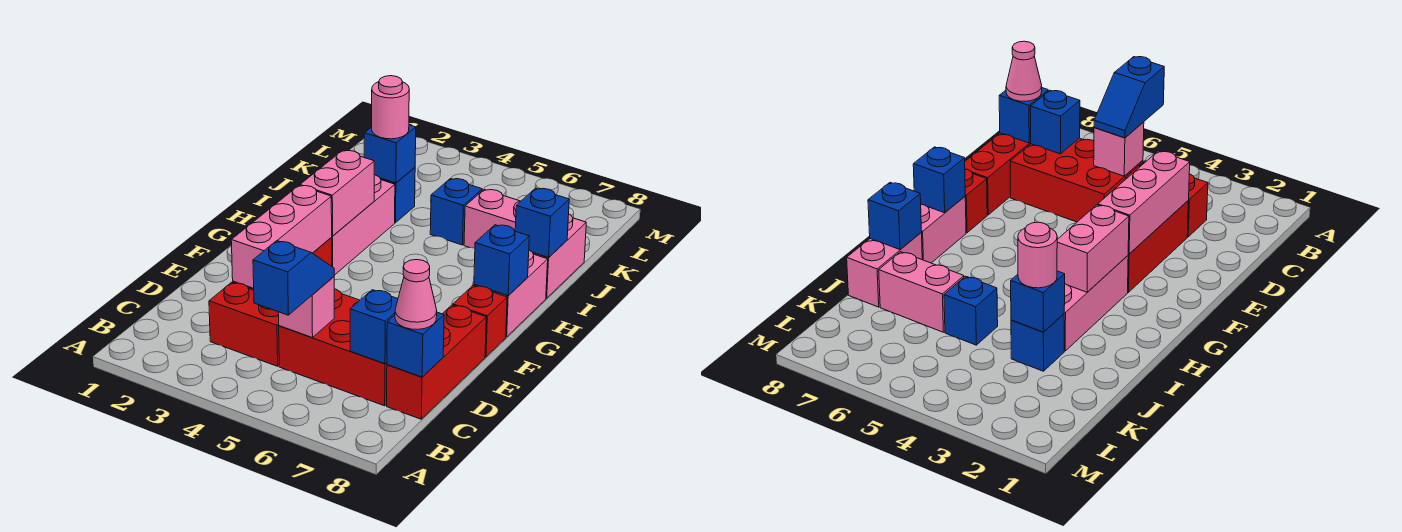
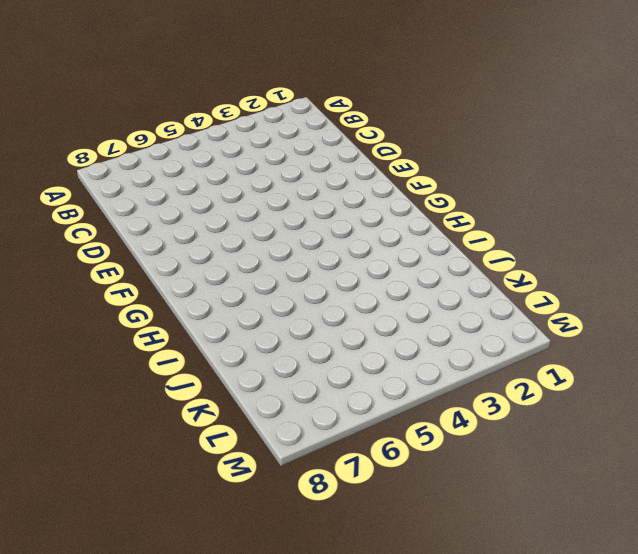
none -> red brick C3:C4 level 1
none -> red brick C5:D7 level 1
none -> red brick C8:E8 level 1

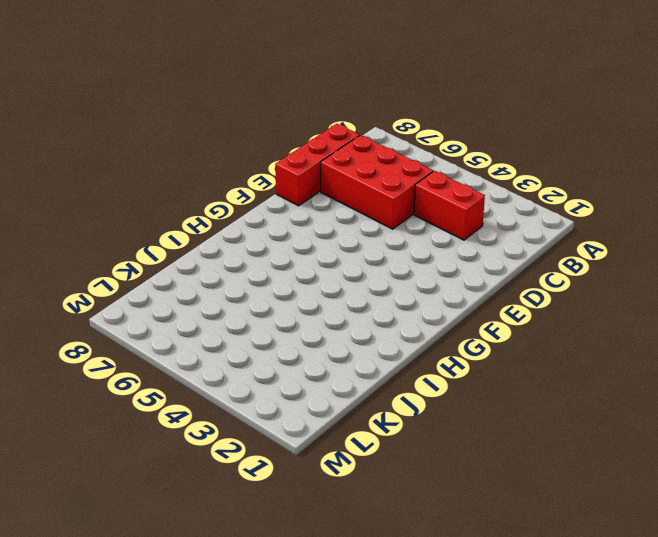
none -> red brick D3:F3 level 1
none -> red brick F8 level 1
none -> pink brick G3:I3 level 1

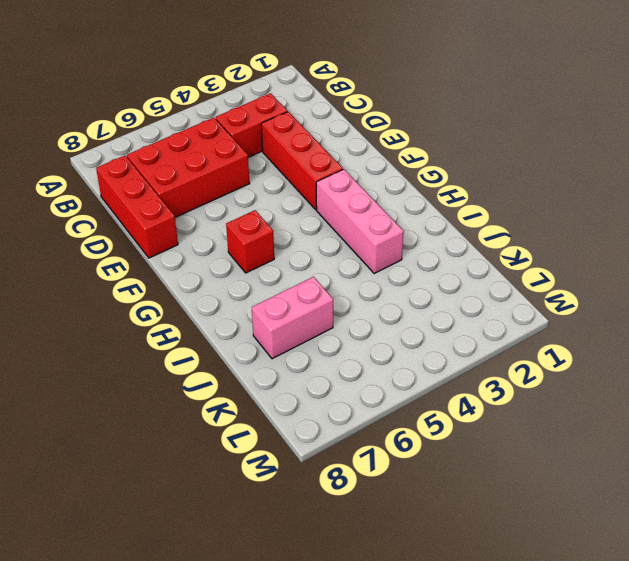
red brick G6 level 1 -> red brick F8 level 1
none -> pink brick G8:H8 level 1
none -> pink brick I8:J8 level 1
none -> blue brick J3 level 1

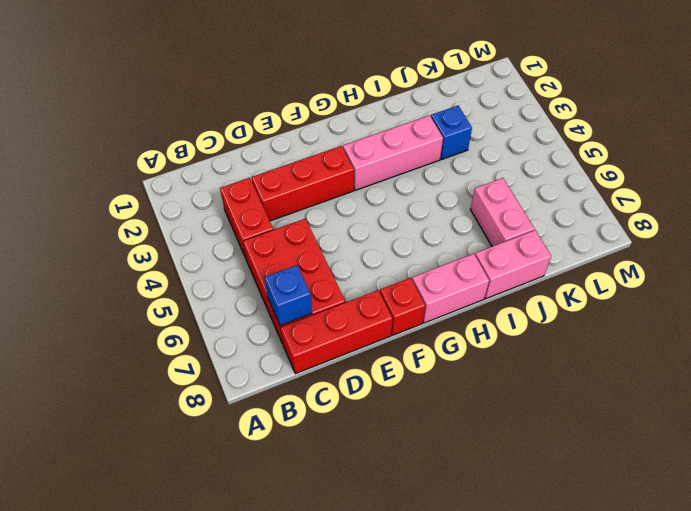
none -> blue brick J5 level 1
none -> pink brick C5 level 2
none -> blue brick C8 level 2

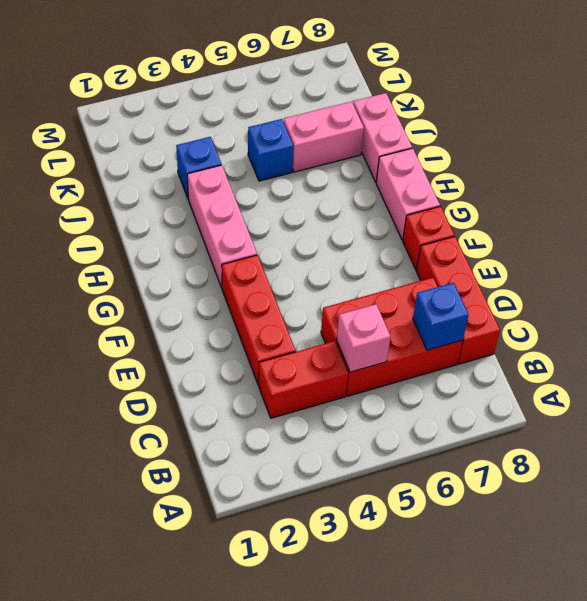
none -> blue brick C8 level 2
none -> pink brick D3:F3 level 2
none -> pink brick G3:H3 level 2

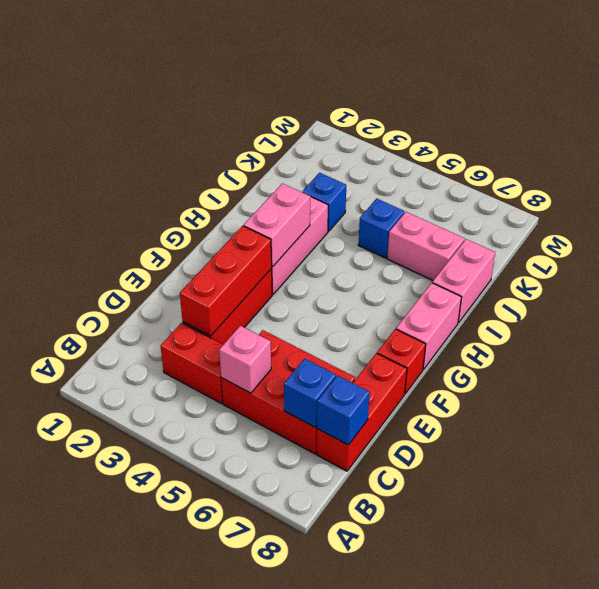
red brick D3:F3 level 2 -> pink brick D3:F3 level 2
none -> blue brick G8 level 2
none -> blue brick I8 level 2
none -> blue brick J3 level 2

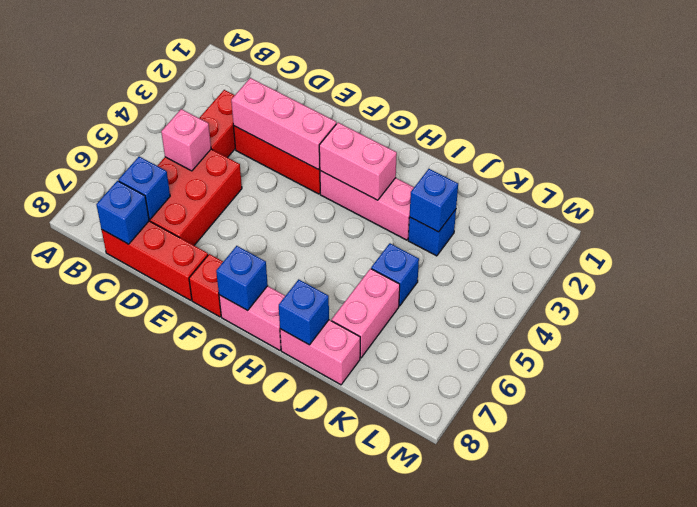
none -> blue slope B5:C5 level 3 top B
none -> pink cone C8 level 3
none -> pink round brick J3 level 3

